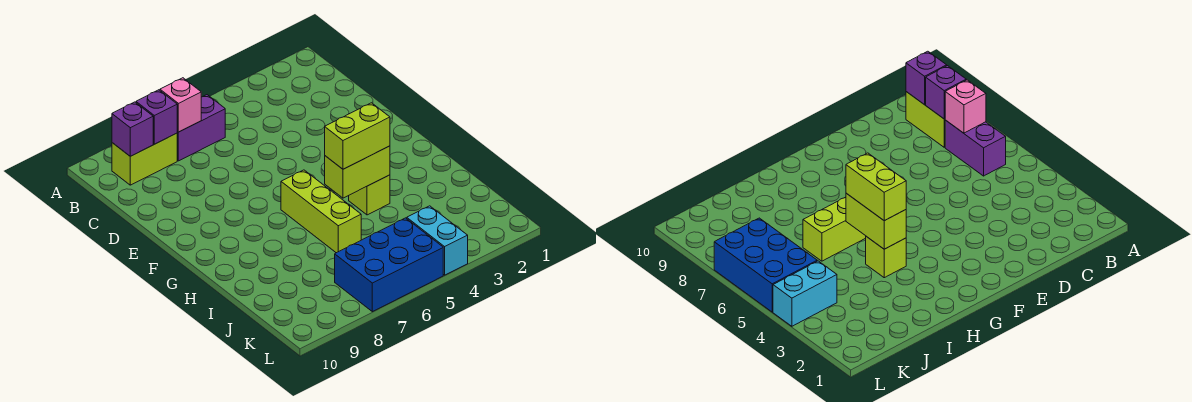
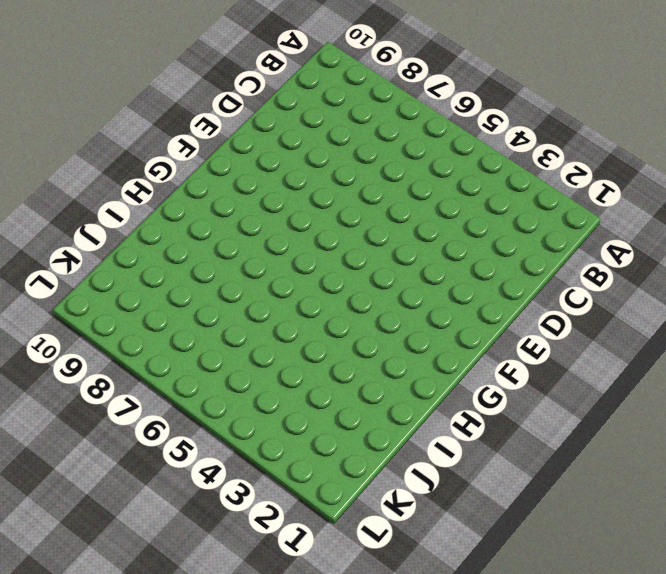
none -> purple brick B6:B7 level 1
none -> lime brick B8:B9 level 1

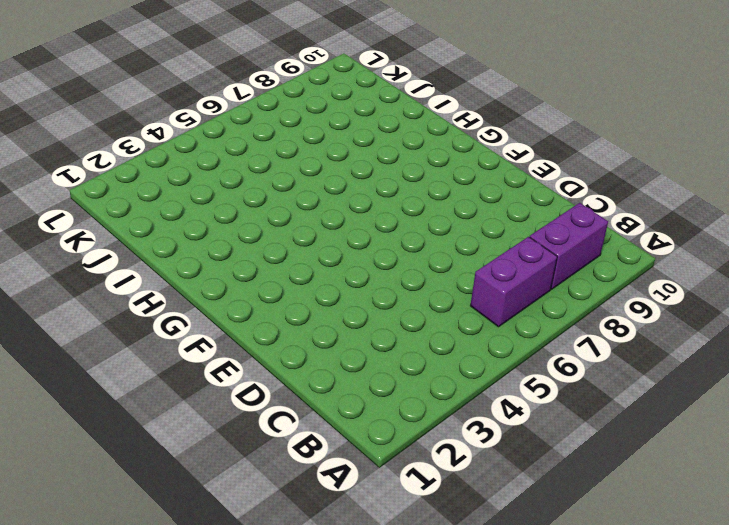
purple brick B8:B9 level 1 -> lime brick B8:B9 level 1
none -> lime brick G6:I6 level 1
none -> lime brick H4 level 1

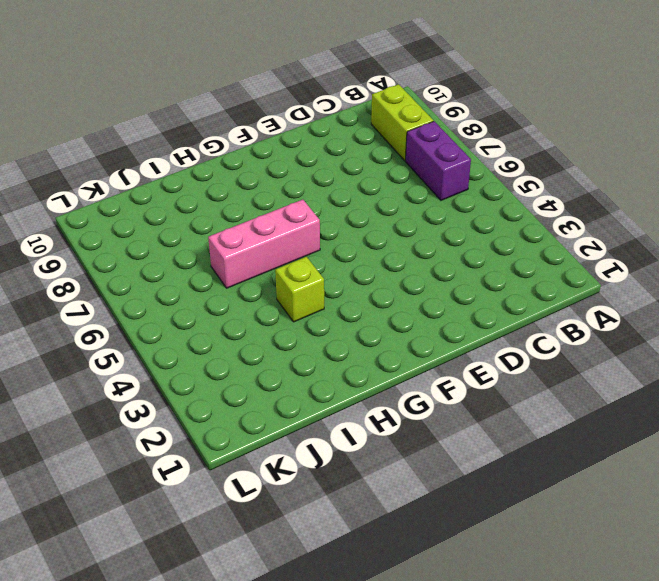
pink brick G6:I6 level 1 -> lime brick G6:I6 level 1
none -> cyan brick K4:L4 level 1
none -> blue brick K5:L7 level 1

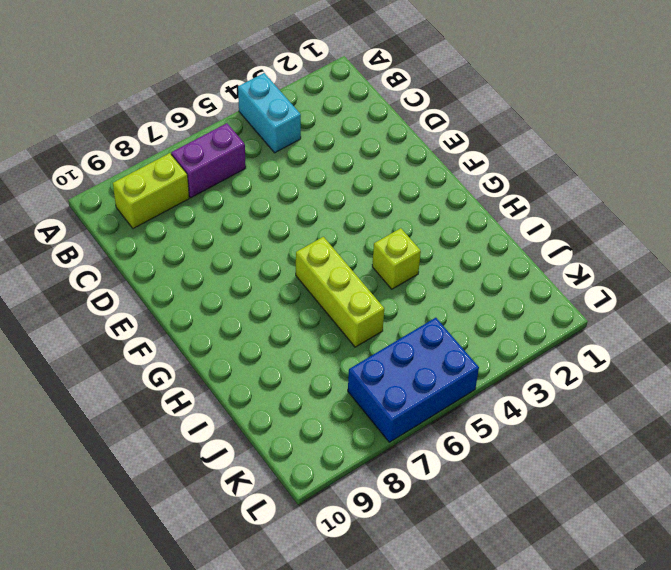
cyan brick A4:B4 level 1 -> cyan brick K4:L4 level 1
none -> pink brick B7 level 2
none -> purple brick B8 level 2

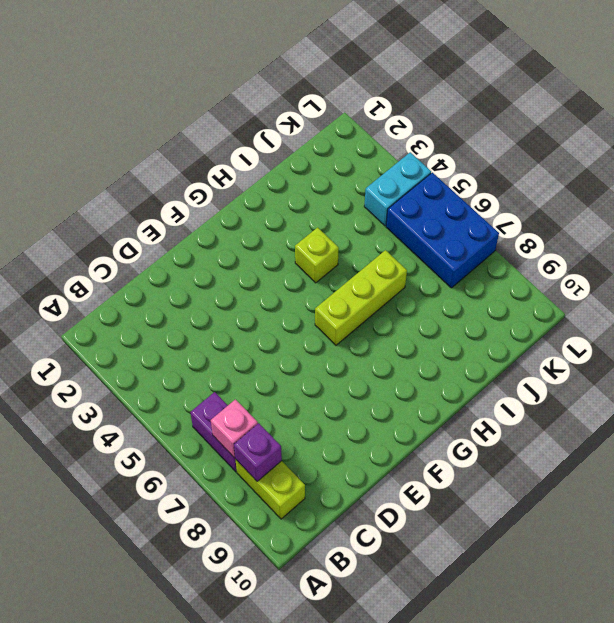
none -> purple brick B9 level 2
none -> lime brick H4:H5 level 2

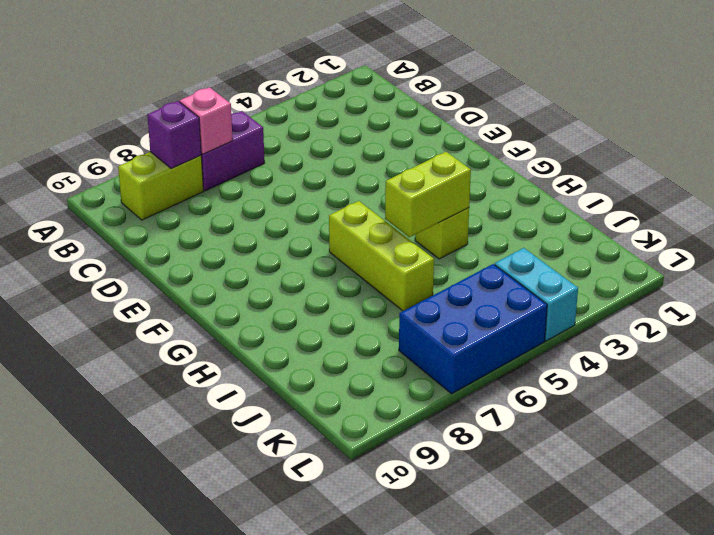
none -> purple brick B9 level 2
none -> lime brick H4:H5 level 3

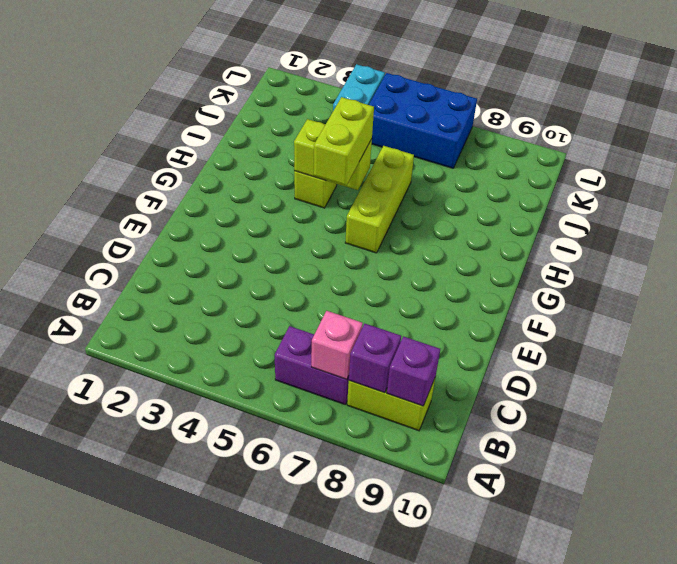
lime brick G5:H5 level 3 -> lime brick H4:H5 level 3

